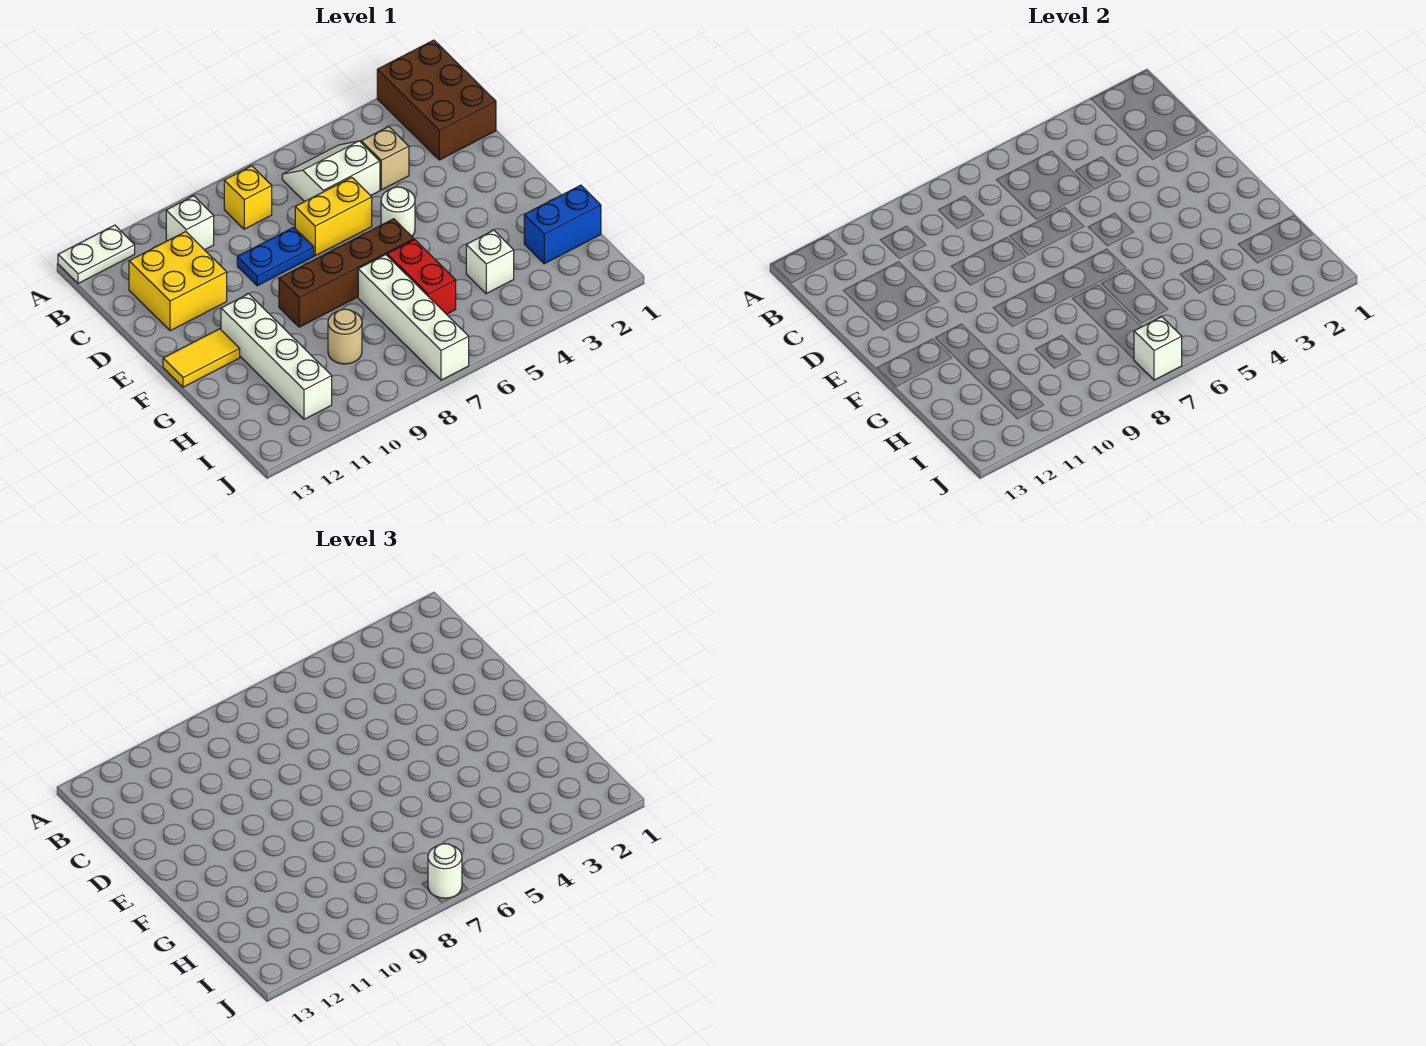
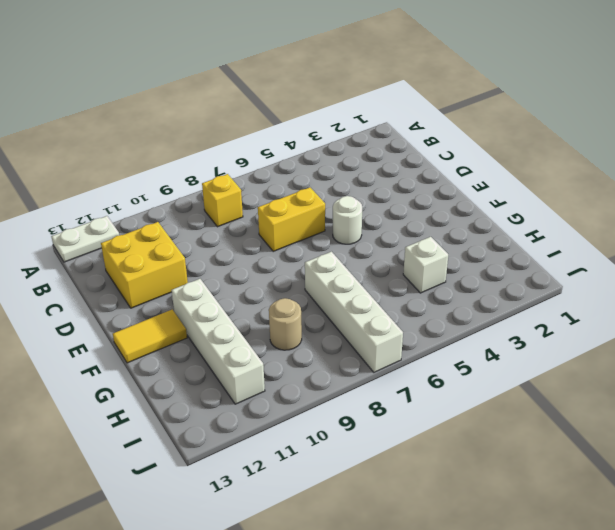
none -> brown brick A1:C2 level 1
none -> white slope B5:C6 level 1 top C
none -> white brick B10 level 1

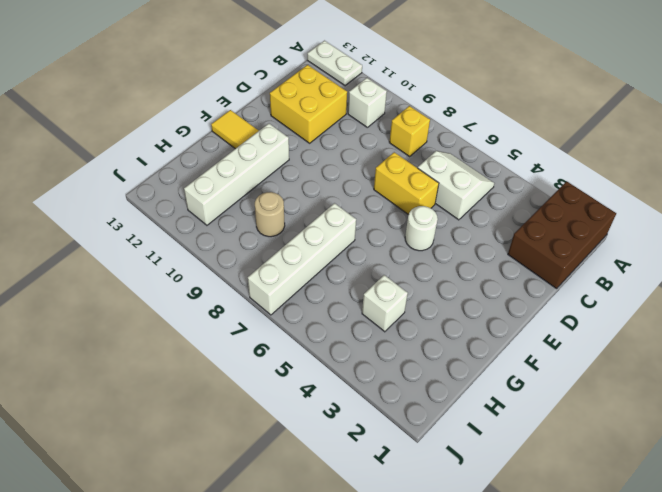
none -> tan brick C4 level 1
none -> blue plate D8:D9 level 1
none -> brown brick F6:F9 level 1

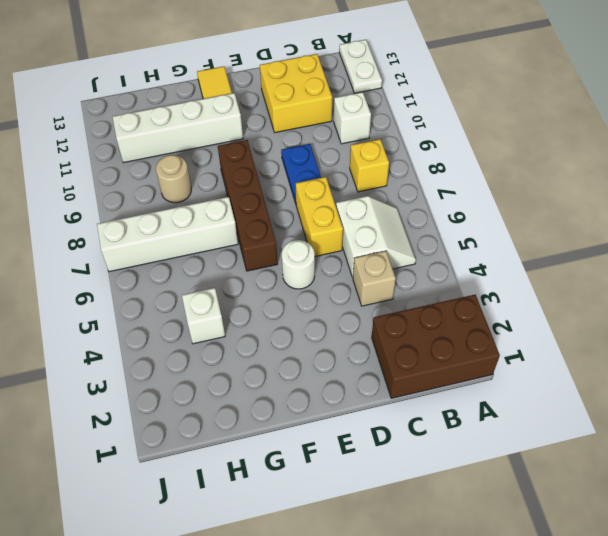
none -> red brick G6:H6 level 1
none -> blue brick H1:H2 level 1
none -> white brick J7 level 2

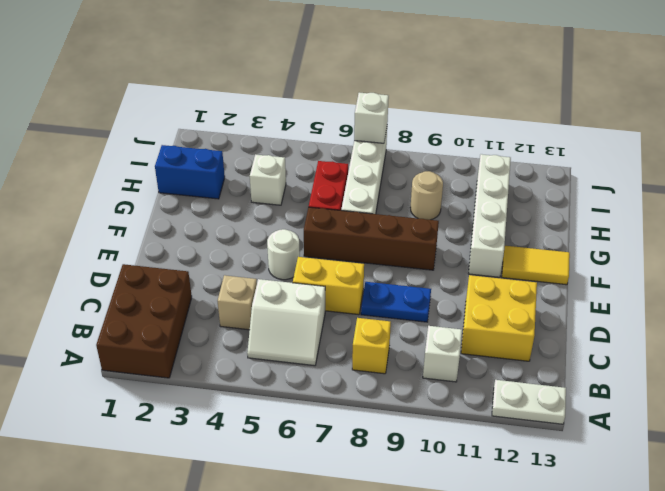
none -> white round brick J7 level 3

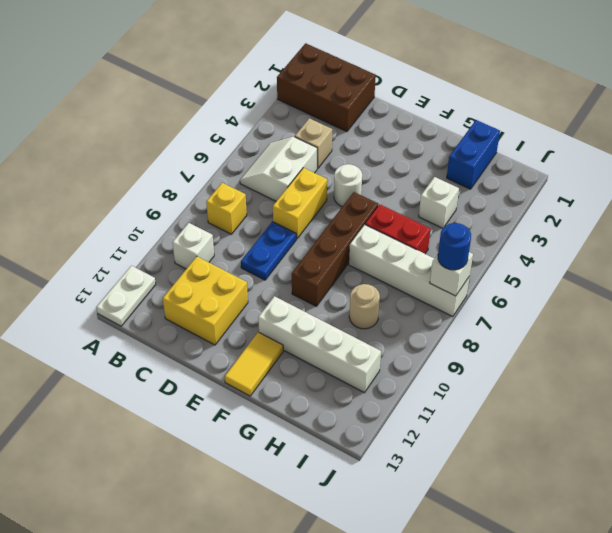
blue round brick J7 level 3 -> white round brick J7 level 3

